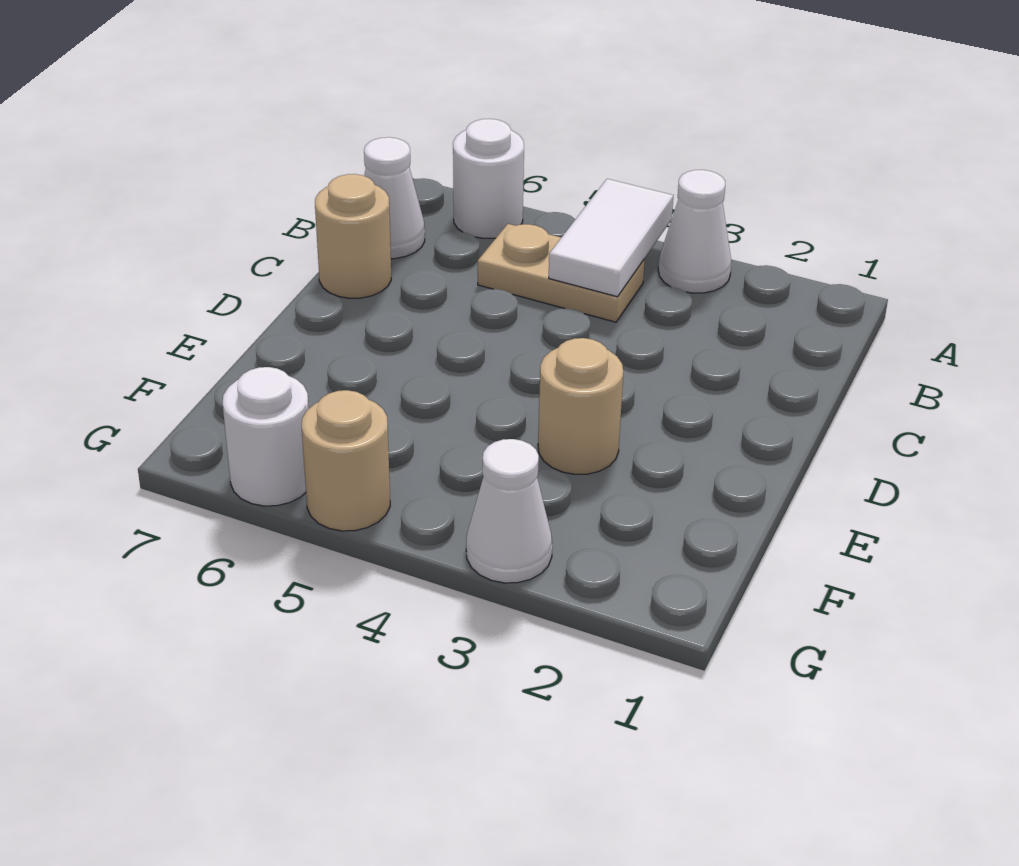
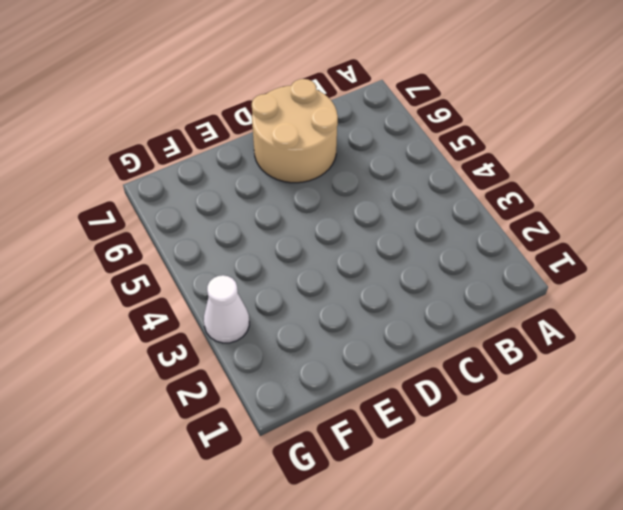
tan round brick C6:D7 level 1 -> tan round brick C7 level 1
none -> white cone A3 level 1
none -> white round brick A6 level 1

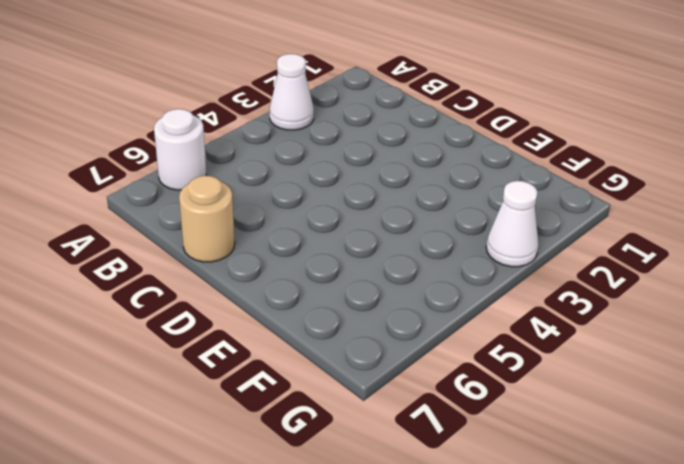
none -> tan plate B4:B5 level 1
none -> white cone B7 level 1

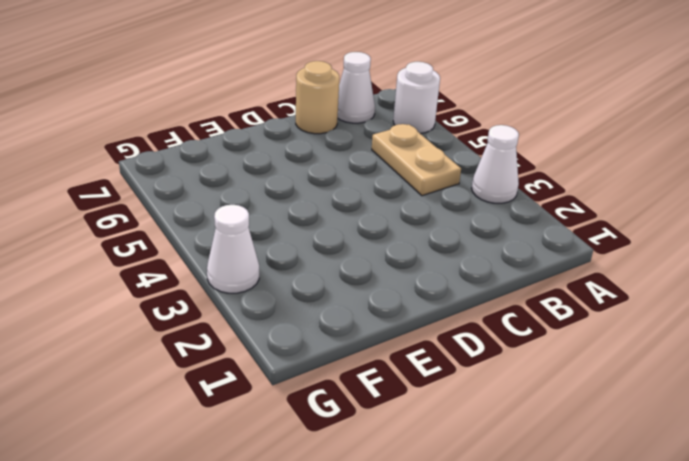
none -> tan round brick E3 level 1
none -> tan round brick G5 level 1

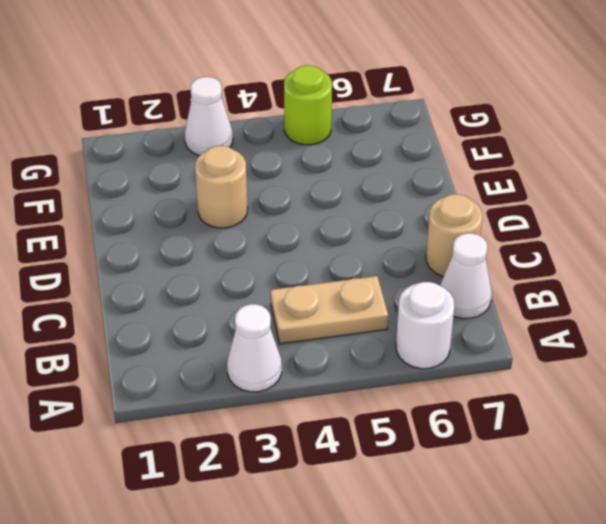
lime round brick G5 level 1 -> tan round brick G5 level 1
none -> white round brick G6 level 1
none -> white tile A4:B4 level 2

